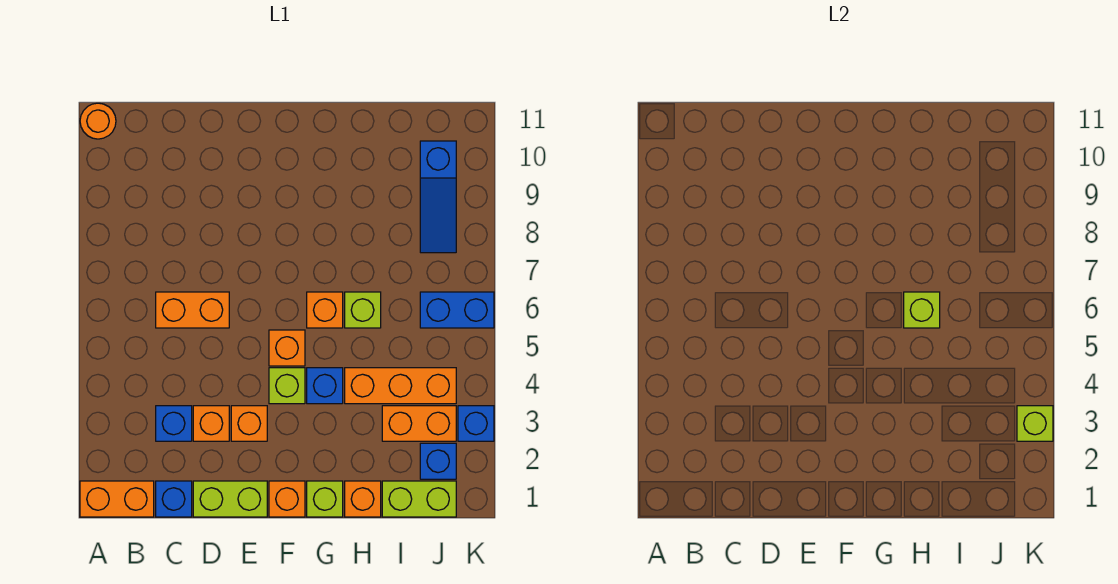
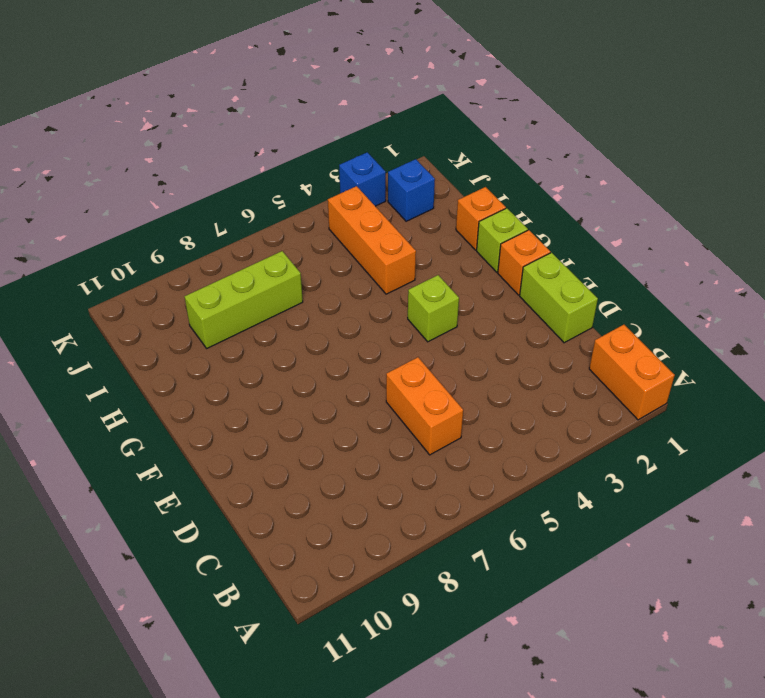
lime brick I7:I9 level 1 -> none
none -> orange round brick A11 level 1
none -> blue brick C1 level 1
none -> blue brick C3 level 1

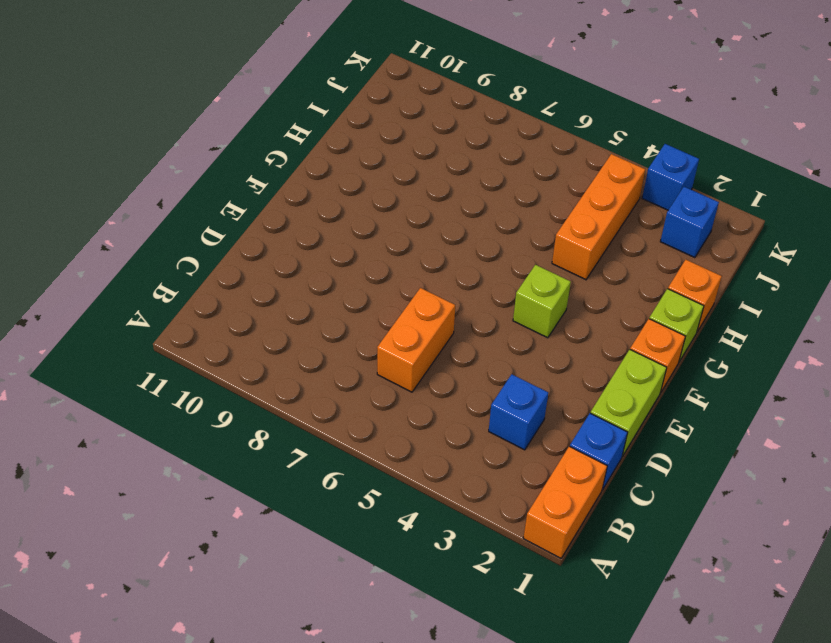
none -> orange round brick A11 level 1
none -> orange brick D3 level 1
none -> orange brick E3 level 1

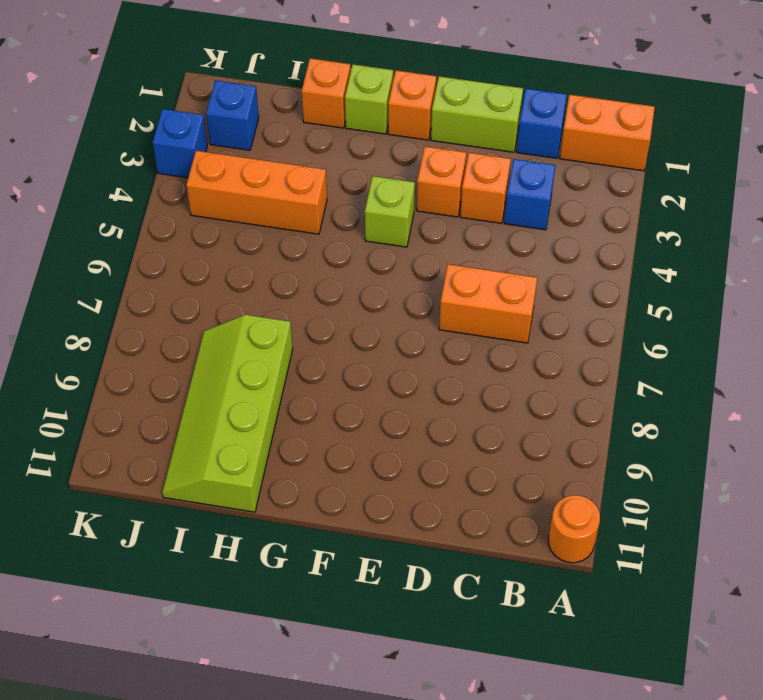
lime slope H8:I11 level 1 top H -> none
none -> orange brick F5 level 1
none -> blue brick G4 level 1
none -> orange brick G6 level 1

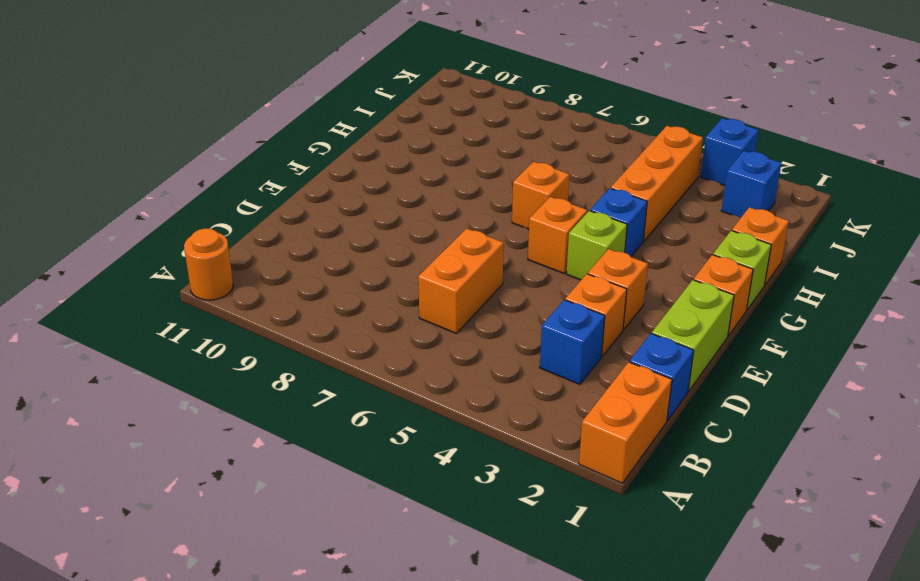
none -> lime brick H6 level 1
none -> lime brick I1:J1 level 1
none -> orange brick I3:J3 level 1

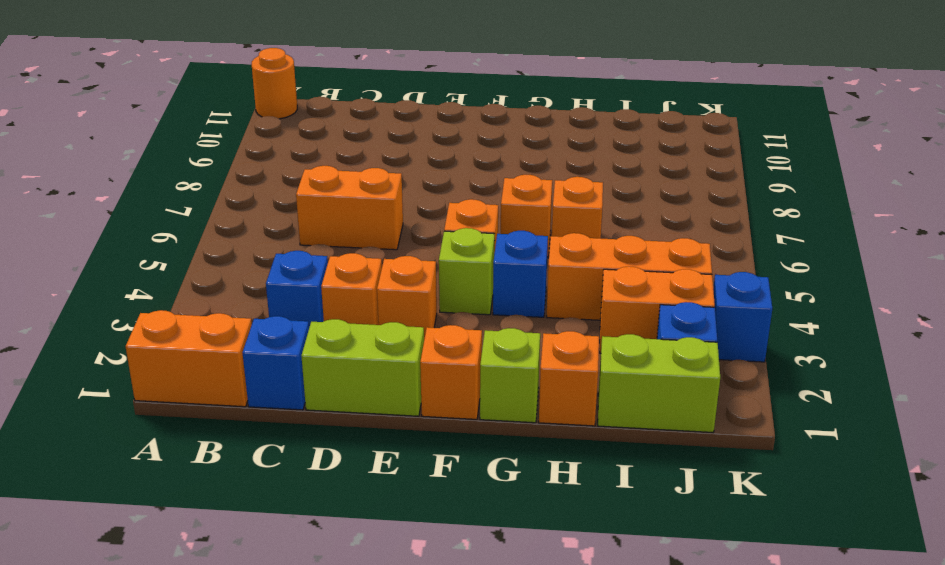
orange brick H6 level 1 -> lime brick H6 level 1
none -> blue brick J6:K6 level 1
none -> blue slope J8:J10 level 1 top 10
none -> lime brick H6 level 2

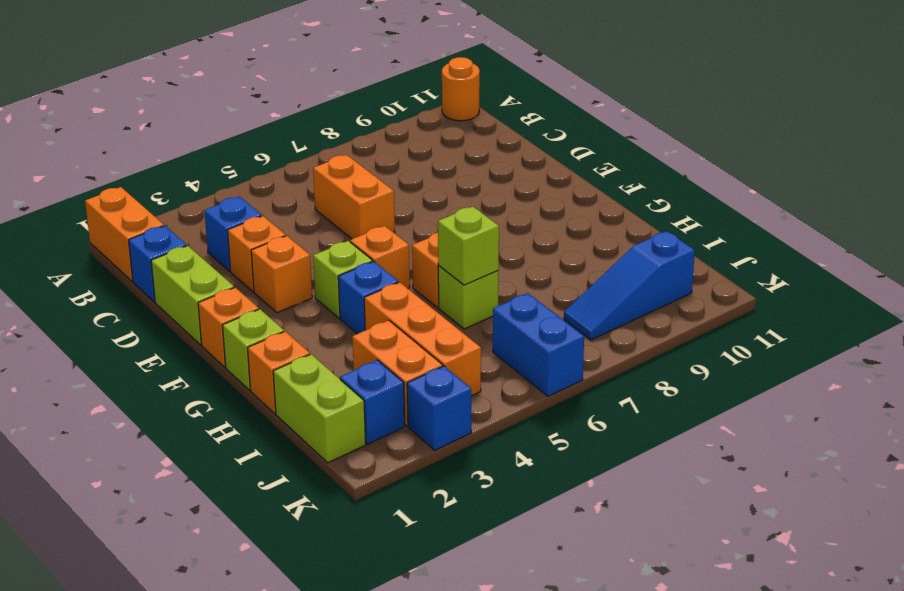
none -> lime brick K3 level 2

